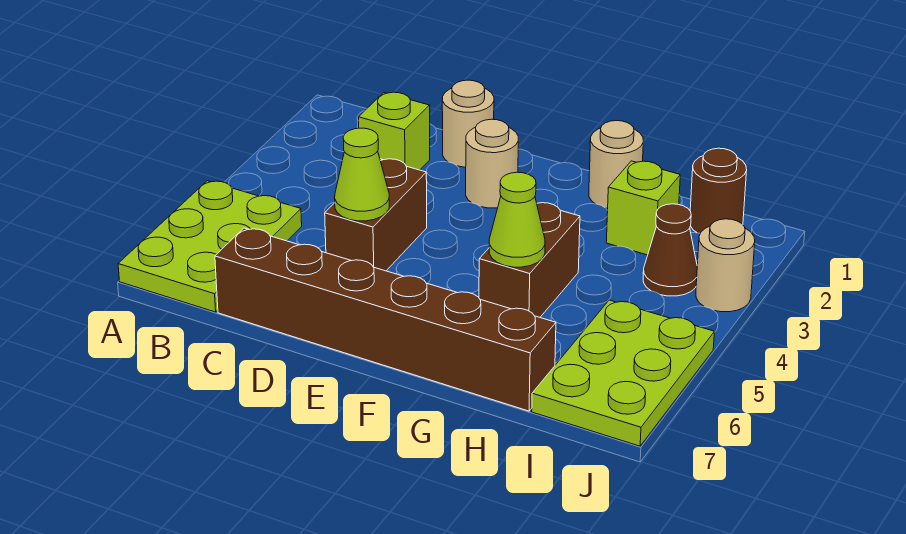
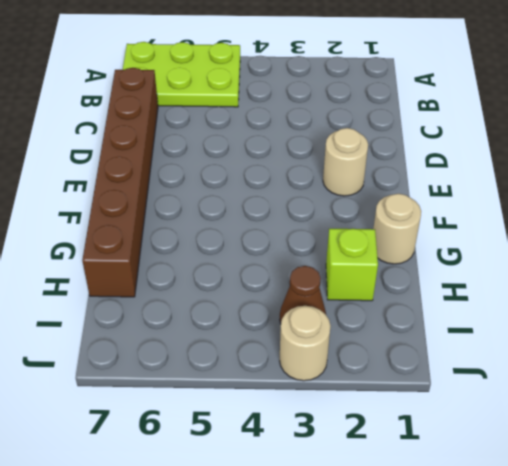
none -> lime brick C2 level 1
none -> tan round brick D1 level 1
none -> brown brick D4:D5 level 1

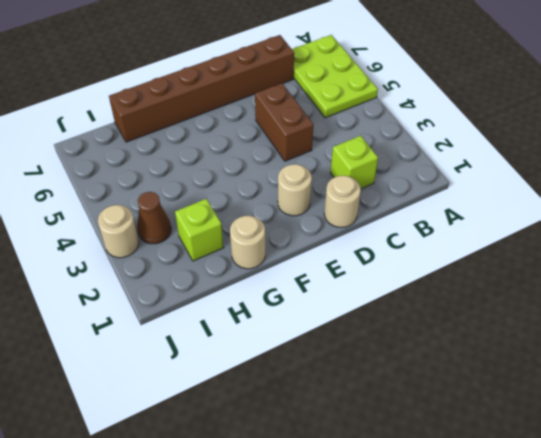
none -> brown brick G4:G5 level 1
none -> brown round brick I1 level 1
none -> lime plate I5:J7 level 1

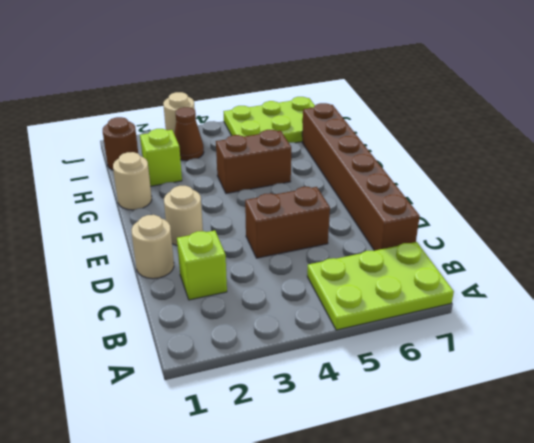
none -> lime cone D5 level 2
none -> lime cone G5 level 2

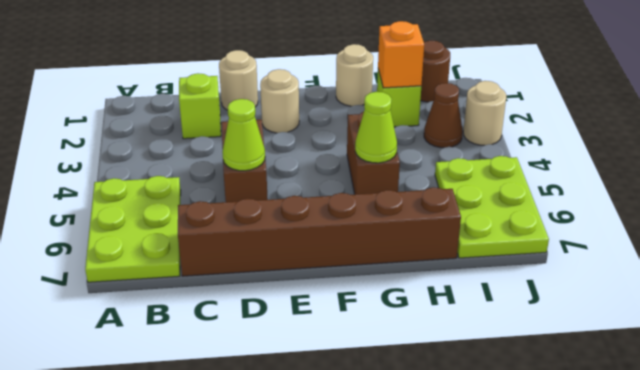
orange brick H2 level 2 -> none

